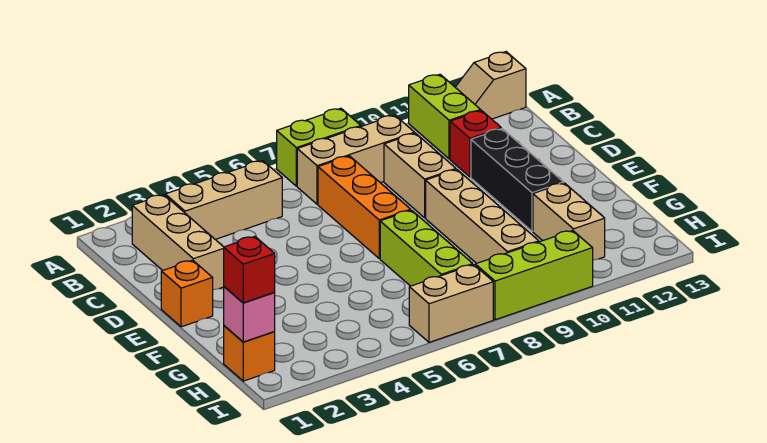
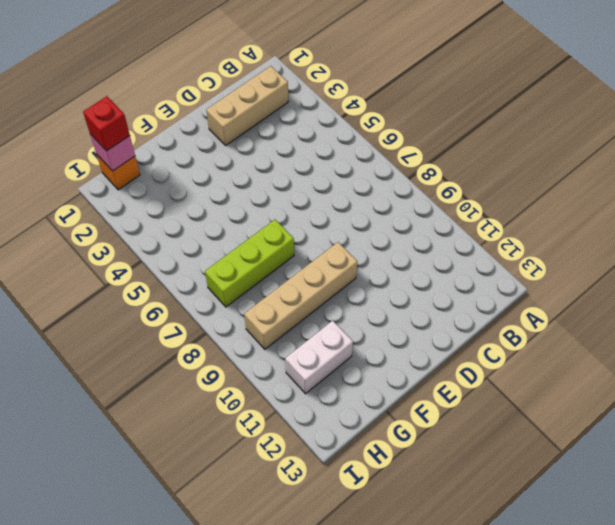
white brick G11:H11 level 1 -> tan brick G11:H11 level 1
none -> lime brick A7:A8 level 1
none -> lime brick A11:B11 level 1
none -> tan slope A12:A13 level 1 top 13

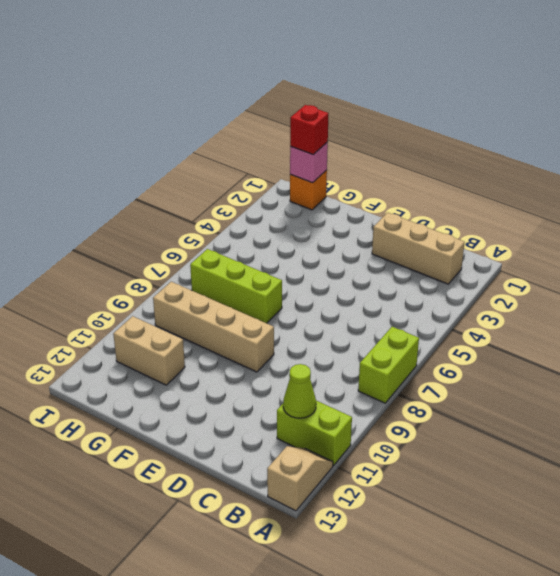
lime cone B11 level 2 -> none
none -> tan brick B3:B5 level 1
none -> tan brick B7:B9 level 1
none -> orange brick C7:E7 level 1

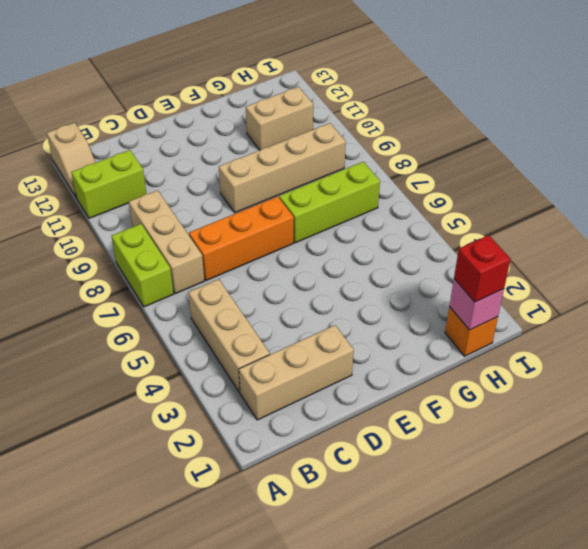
none -> tan brick C9:D9 level 1
none -> red brick C11 level 1
none -> black brick D11:F11 level 1

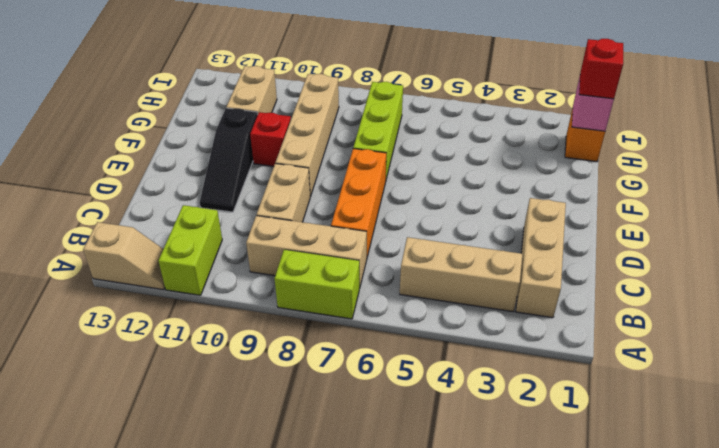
black slope D11:F11 level 1 top F -> black brick D11:F11 level 1
red brick F10 level 1 -> red brick C11 level 1
none -> orange brick E1 level 1
none -> tan brick I6:I7 level 1
none -> lime brick I8:I10 level 1

